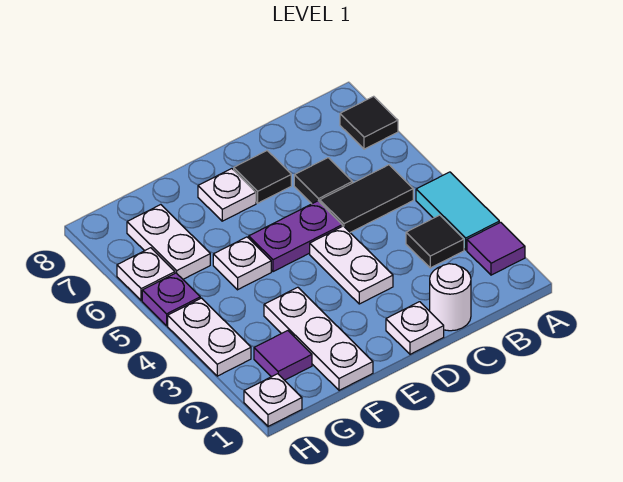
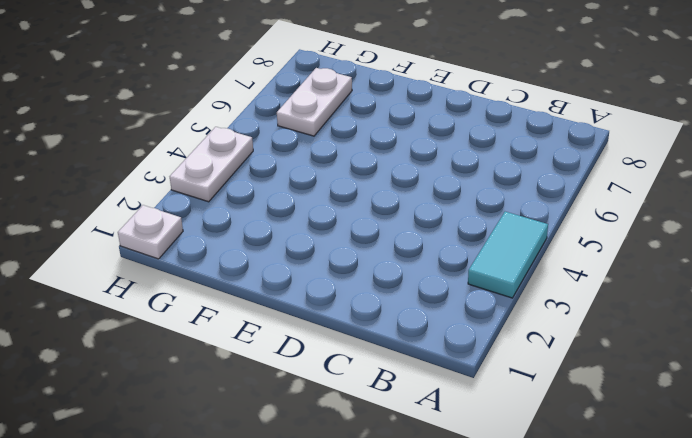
none -> purple tile A2 level 1
none -> black tile A7 level 1
none -> black tile B3 level 1

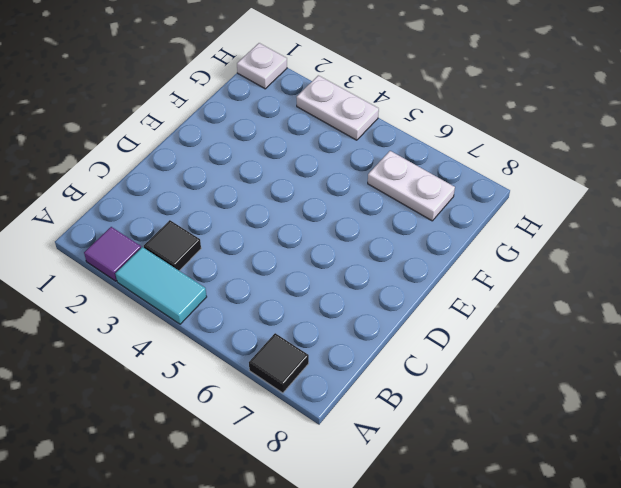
none -> black tile B5:C5 level 1
none -> white round brick C1 level 1
none -> black tile C6 level 1

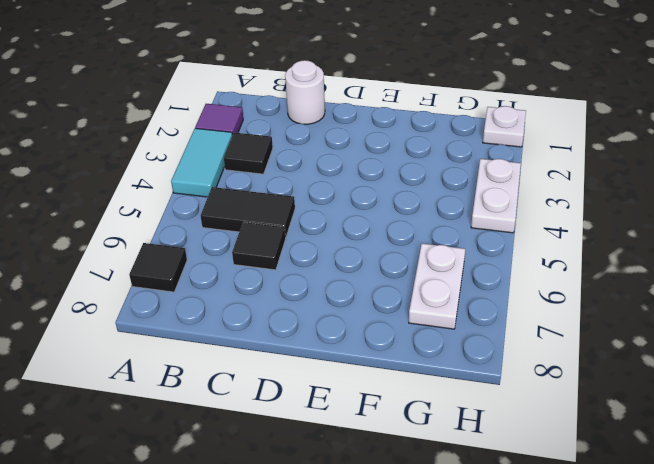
none -> white plate D1 level 1
none -> white plate D3:D4 level 1
none -> purple plate D5:E5 level 1

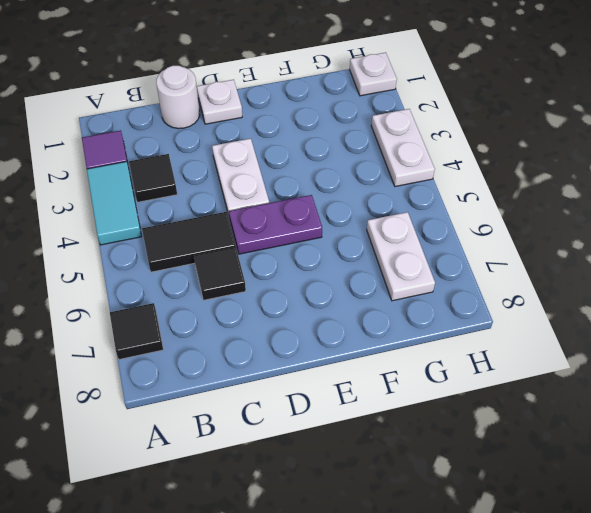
none -> black tile D7 level 1
none -> white plate E7 level 1
none -> white plate F1:F3 level 1

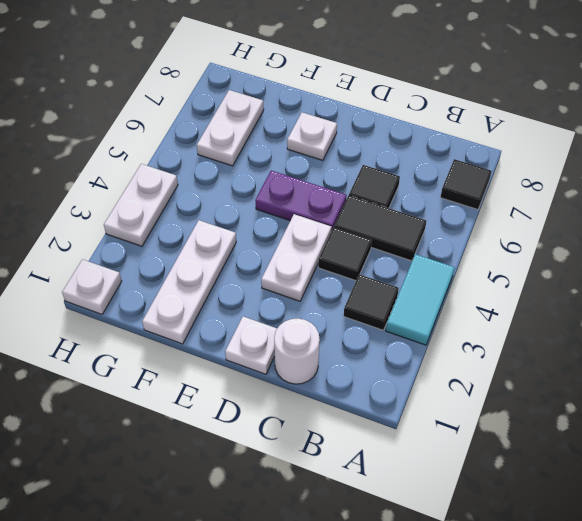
black tile C4 level 1 -> black tile D7 level 1
none -> purple tile A2 level 1
none -> white plate F5 level 1
none -> purple tile G2 level 1

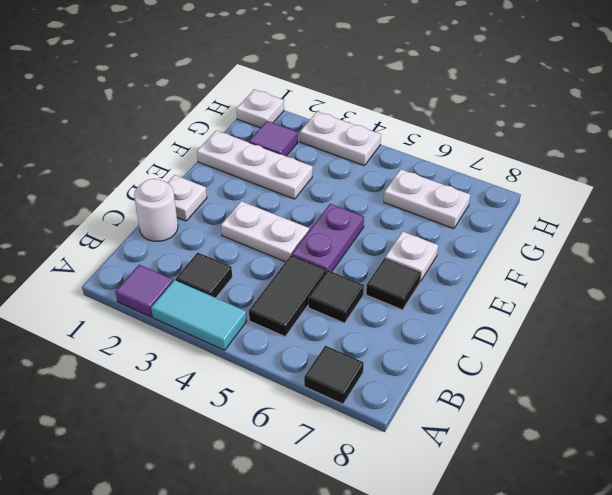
none -> white plate F5 level 1
none -> purple plate H5 level 1
none -> white plate H6 level 1

